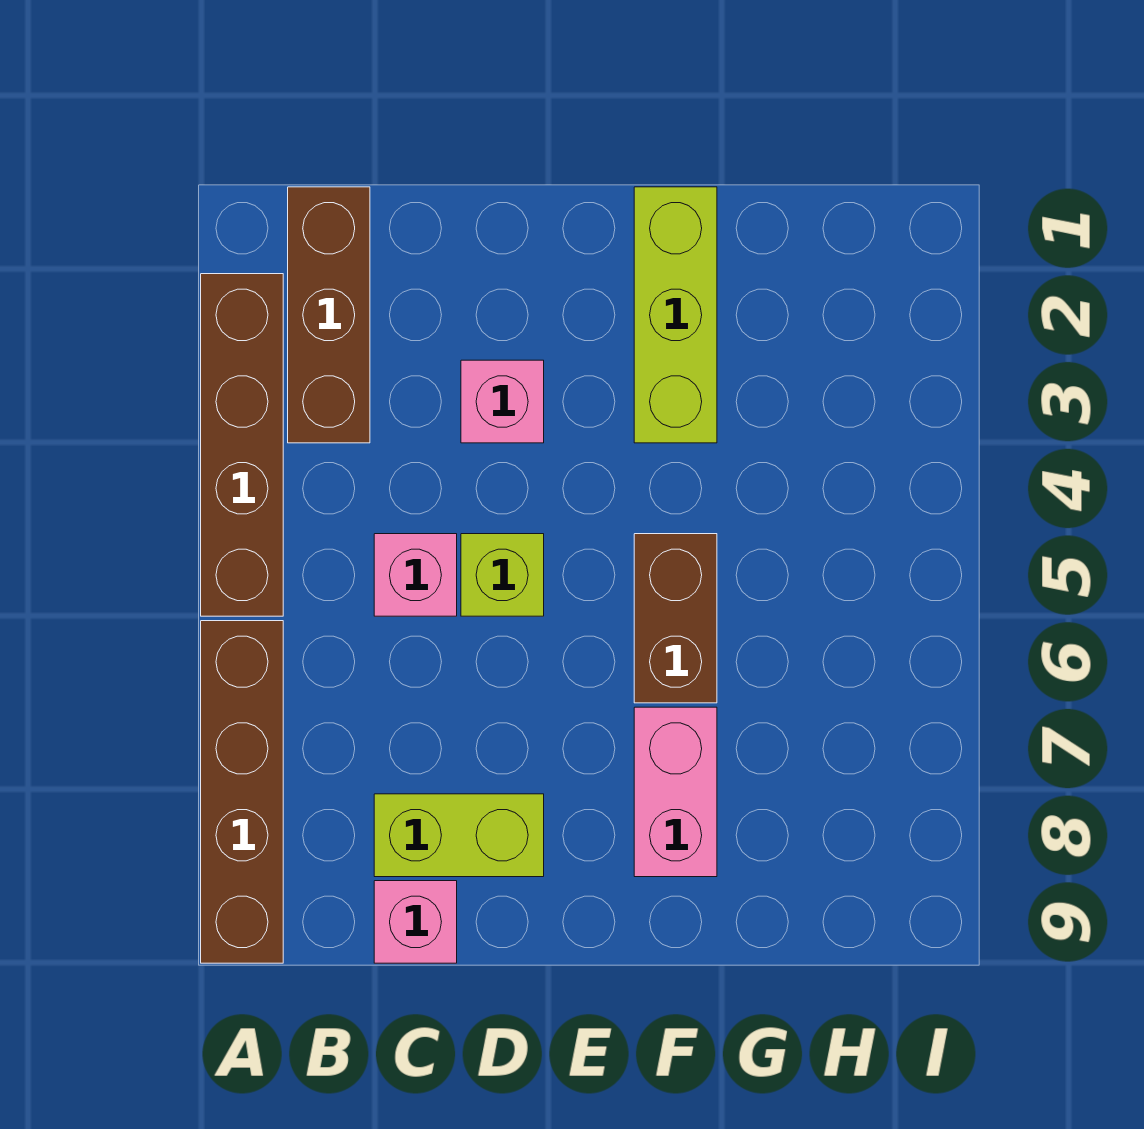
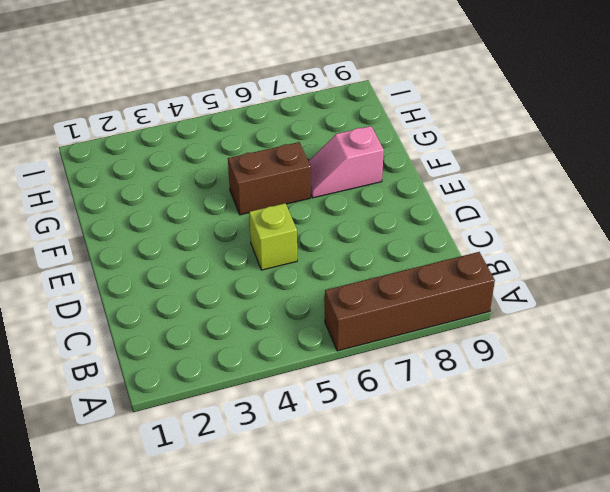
pink slope F7:F8 level 1 top 8 -> pink brick F7:F8 level 1
none -> brown brick A2:A5 level 1
none -> brown brick B1:B3 level 1

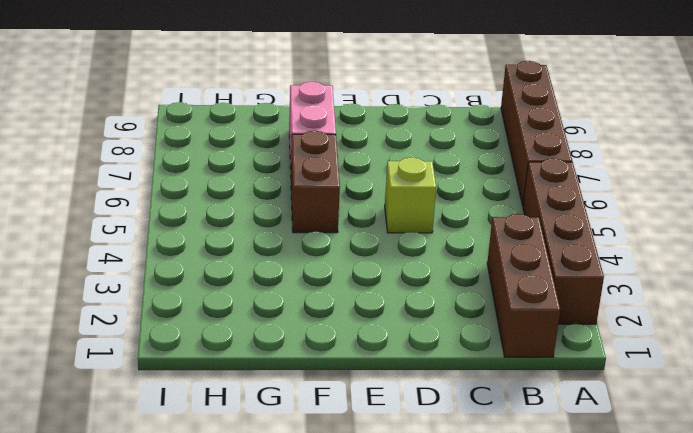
none -> pink brick C5 level 1
none -> lime brick C8:D8 level 1

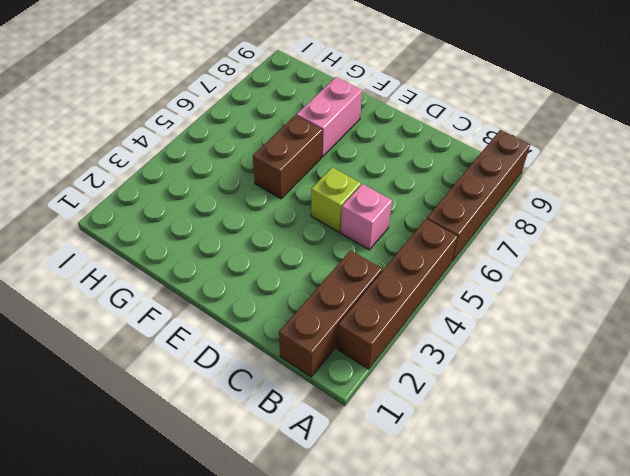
none -> lime brick C8:D8 level 1
none -> pink brick C9 level 1

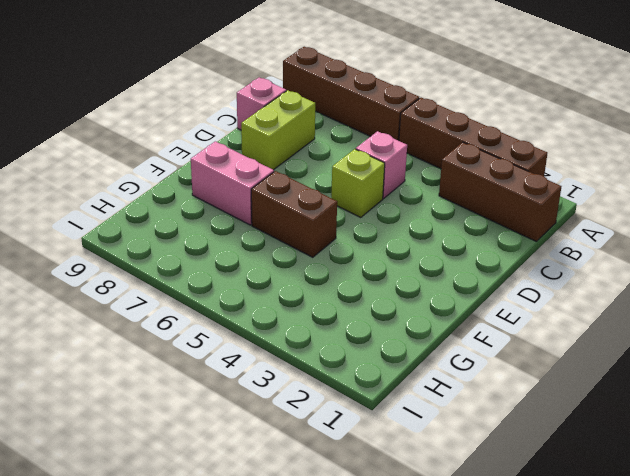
none -> pink brick D3 level 1
none -> lime brick F1:F3 level 1

